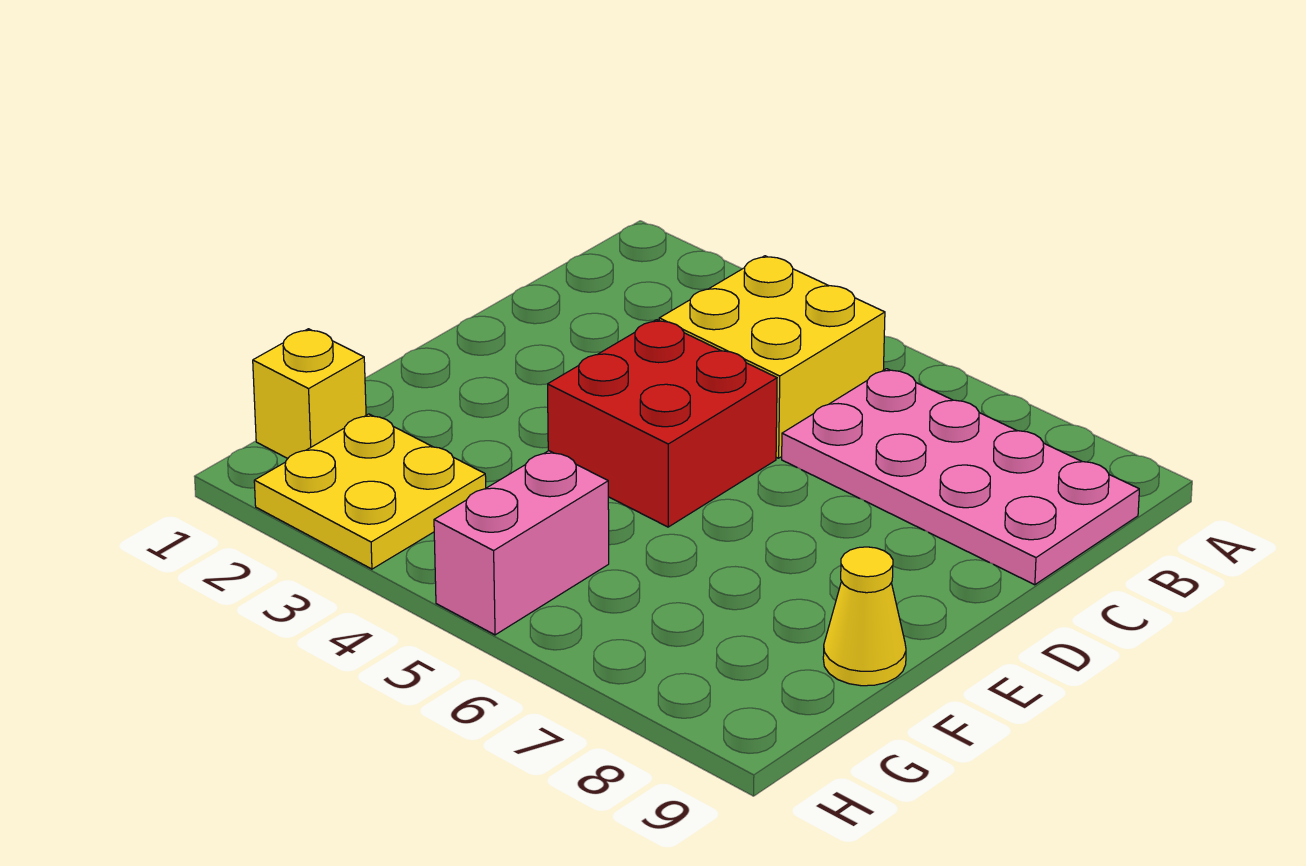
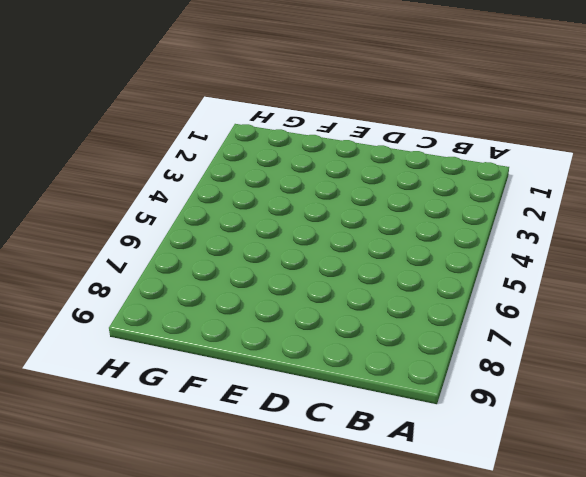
none -> yellow brick B4:C5 level 1
none -> pink plate B6:C9 level 1

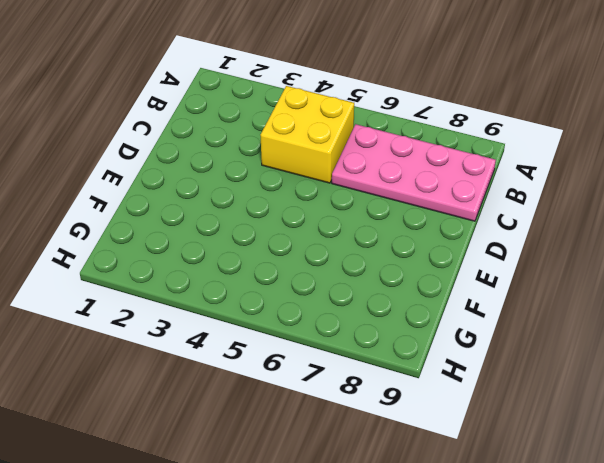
none -> red brick D4:E5 level 1
none -> yellow cone F9 level 1

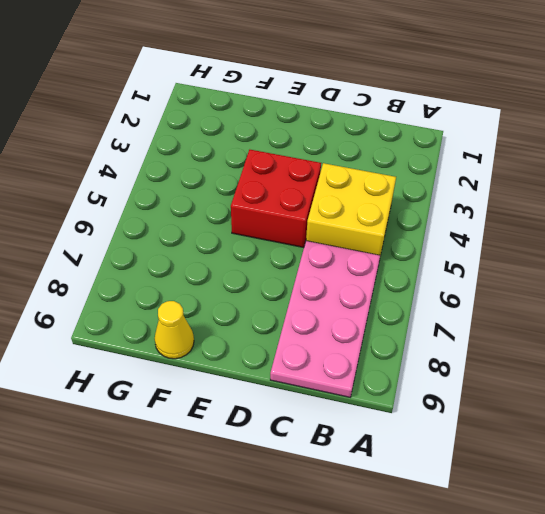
none -> yellow brick G1 level 1
none -> yellow plate G2:H3 level 1

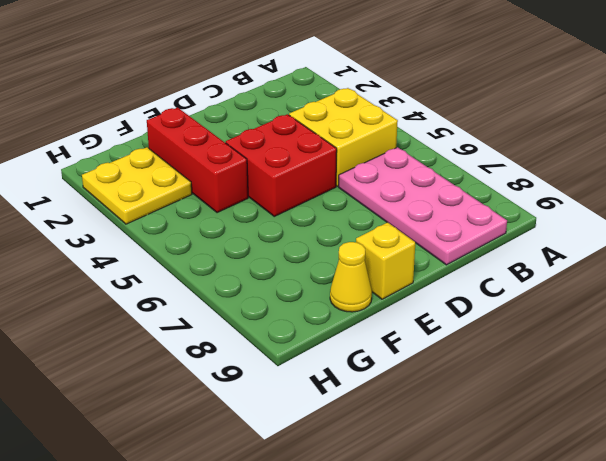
yellow brick E9 level 1 -> yellow brick G1 level 1
red brick F2:F4 level 1 -> none
none -> pink brick G5:H5 level 1

